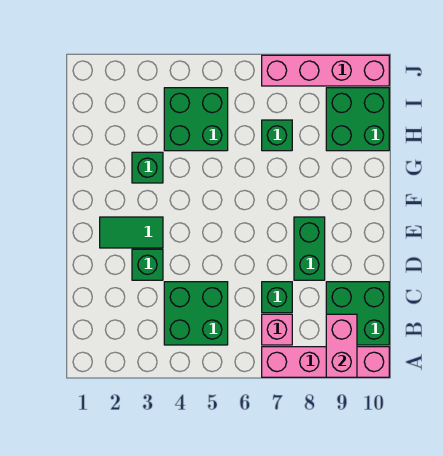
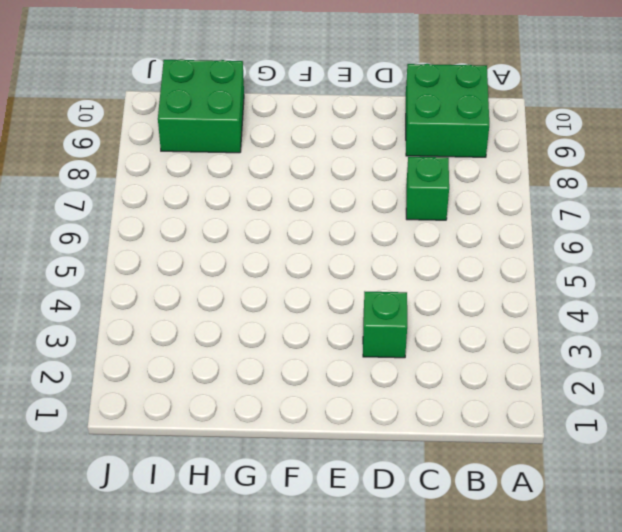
none -> pink brick A7:A10 level 1
none -> green brick B4:C5 level 1
none -> pink brick B7 level 1

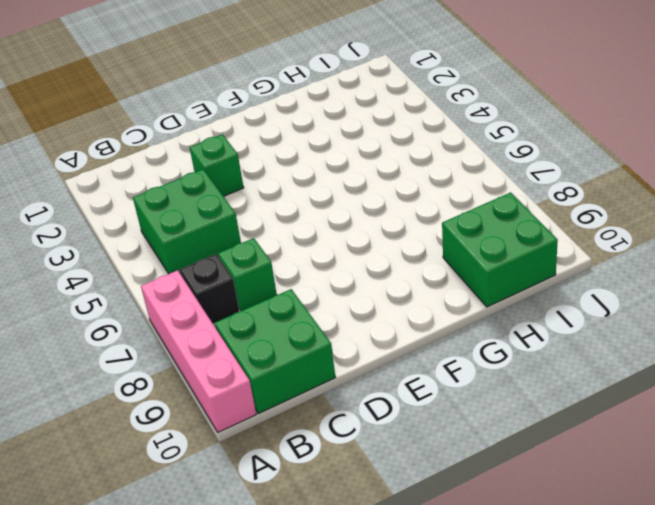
black brick B7 level 1 -> pink brick B7 level 1
none -> green brick D8:E8 level 1
none -> green tile E2:E3 level 1
none -> green brick G3 level 1

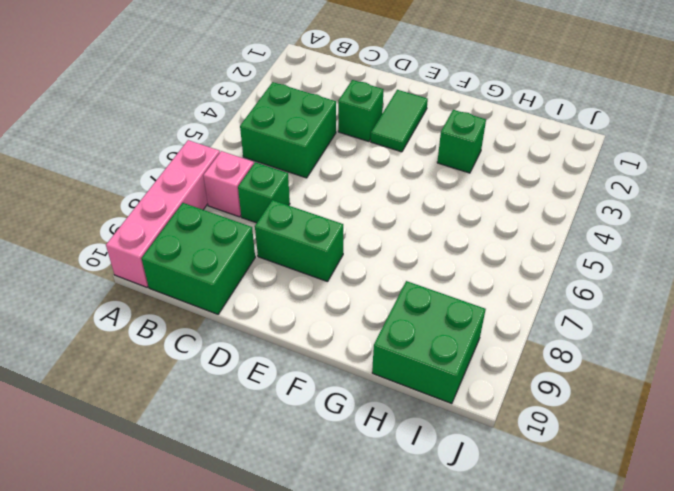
none -> green brick H4:I5 level 1
none -> green brick H7 level 1
none -> pink brick J7:J10 level 1

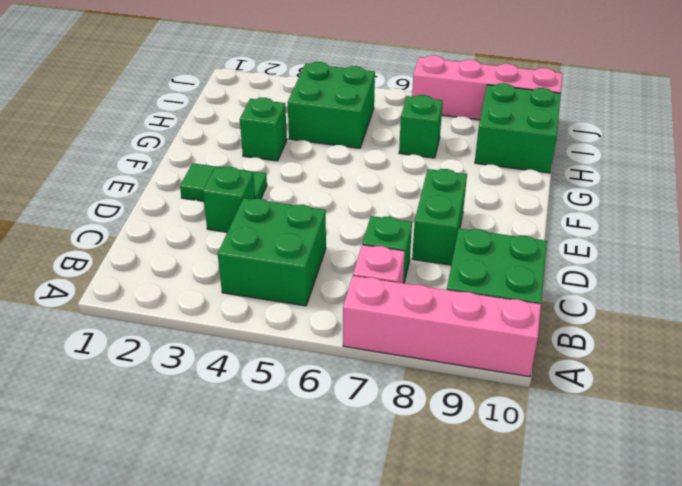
none -> pink brick A9:B9 level 2

